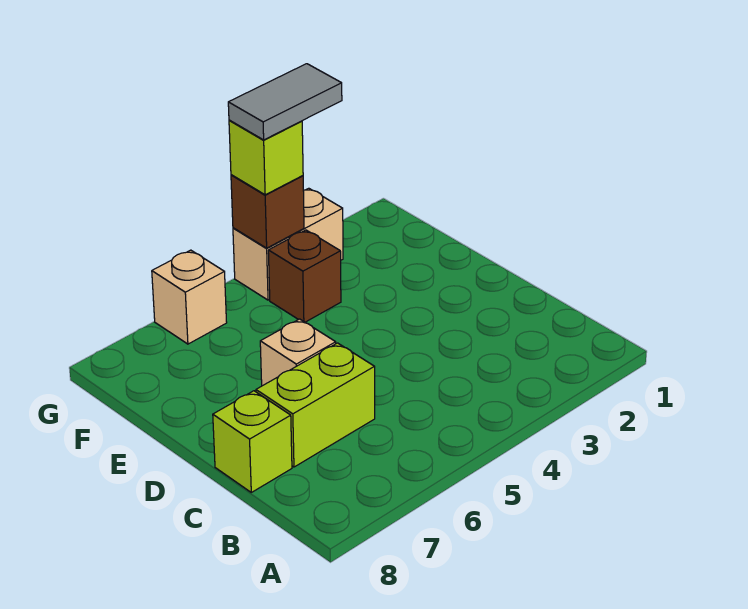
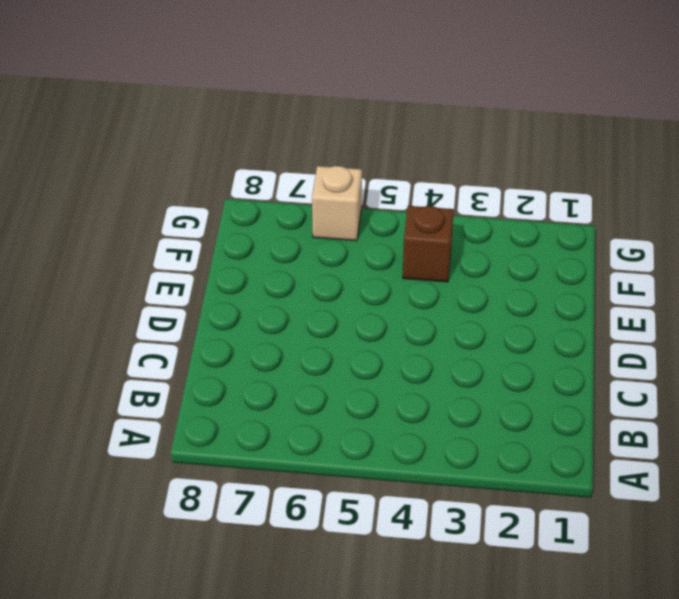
none -> lime brick C6:C7 level 1
none -> lime brick C8 level 1

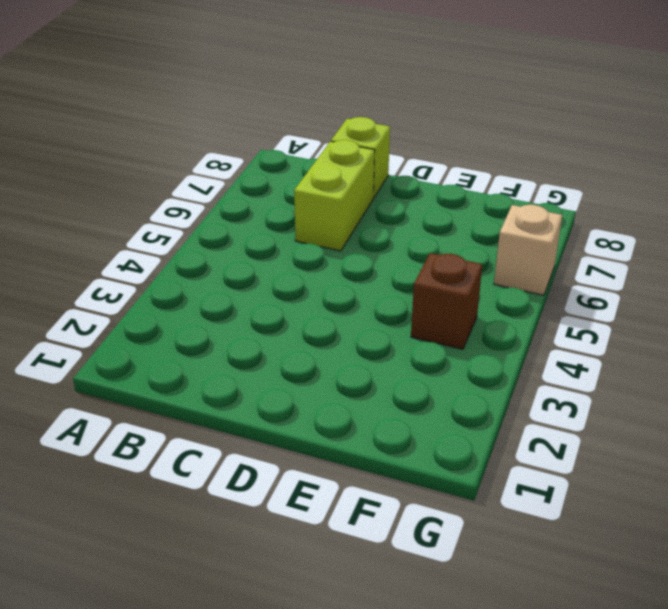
none -> tan brick D6 level 1
none -> tan brick G3:G4 level 1

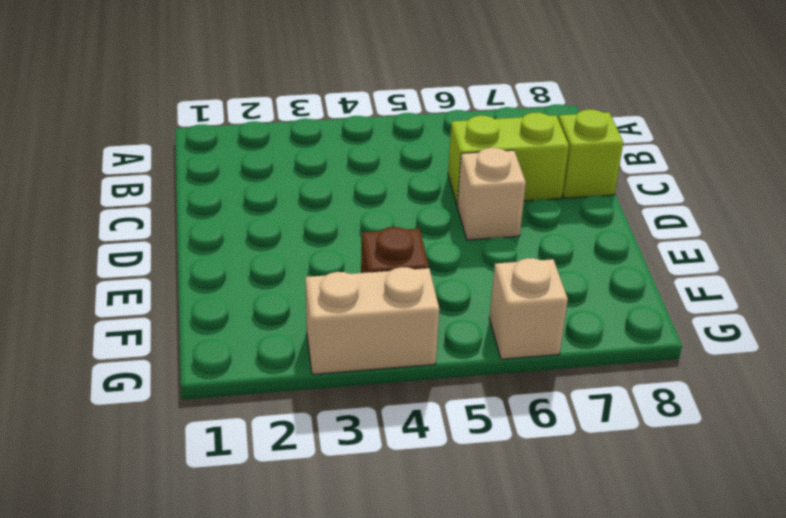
none -> brown brick G4 level 2
none -> lime brick G4 level 3

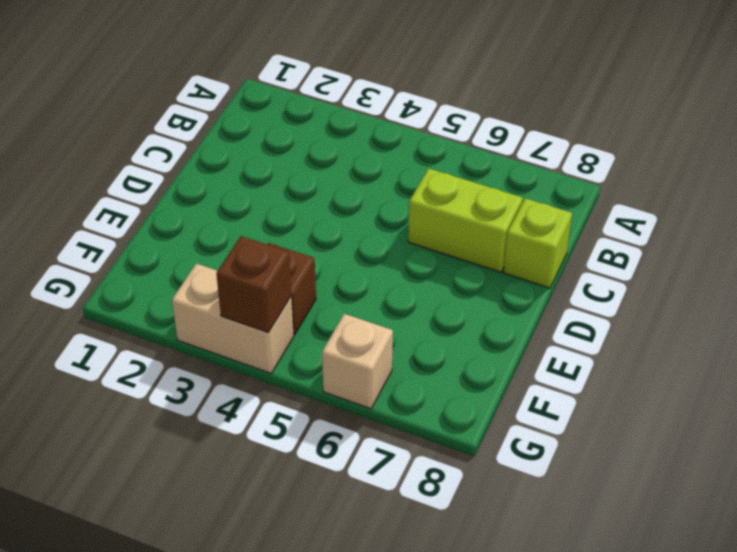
none -> tan brick D6 level 1
none -> lime brick G4 level 3

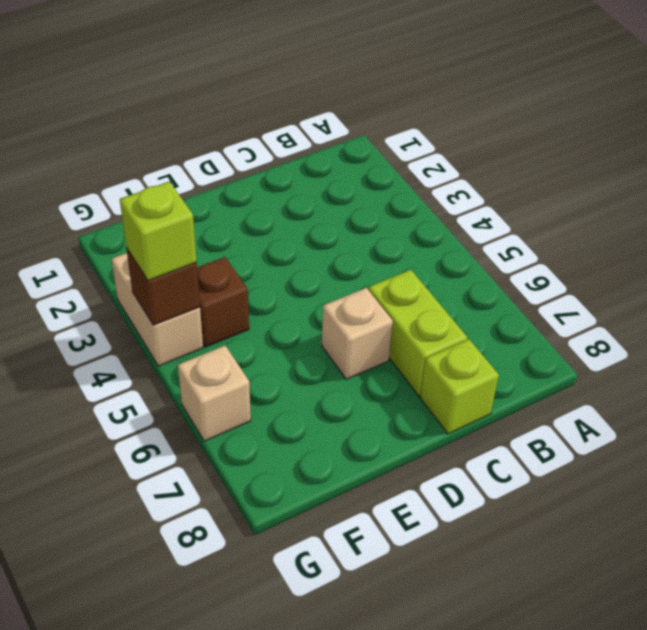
none -> grey tile G3:G4 level 4

